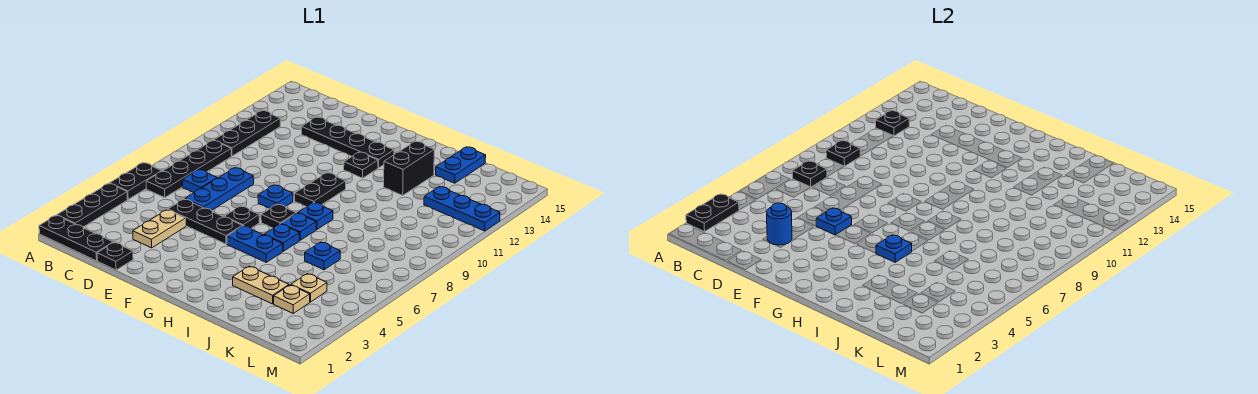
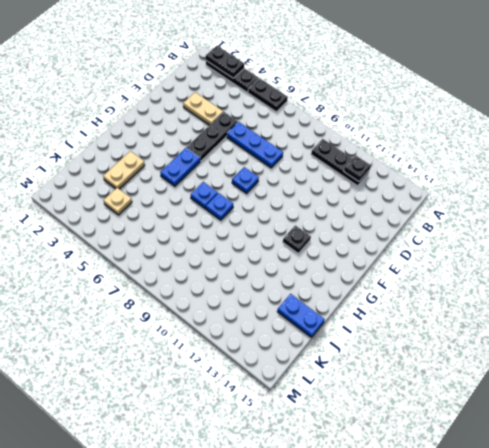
none -> black plate A1:C1 level 1
none -> black plate B6:B9 level 1
none -> blue plate C7 level 1
none -> black plate D1 level 1

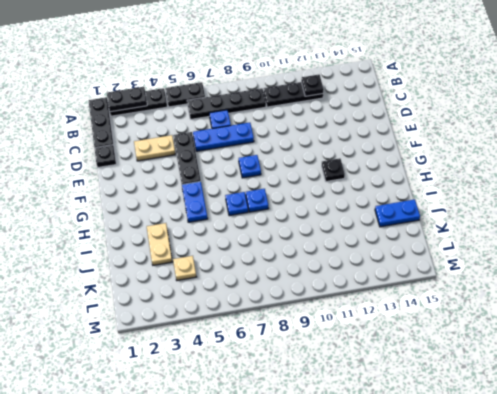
none -> black plate D13:G13 level 1
none -> black plate F6 level 1
none -> black plate G7 level 1
none -> black plate G9:G10 level 1

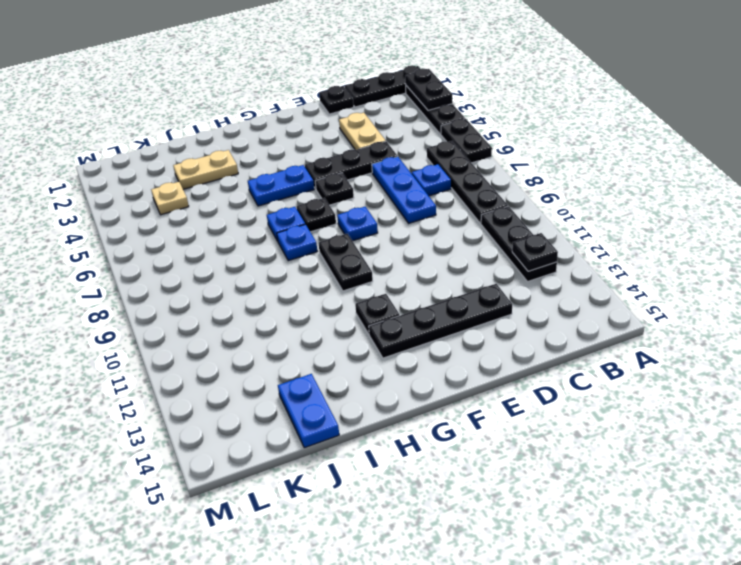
none -> blue plate H6 level 1
none -> black brick I12:I13 level 1
none -> blue plate J6 level 1
none -> tan plate K3 level 1

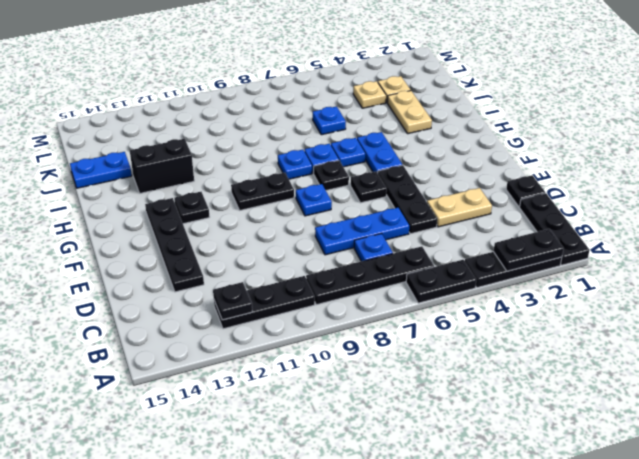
none -> blue plate K12:M12 level 1
none -> black plate B7 level 2
none -> black plate B9 level 2
none -> blue round brick D3 level 2

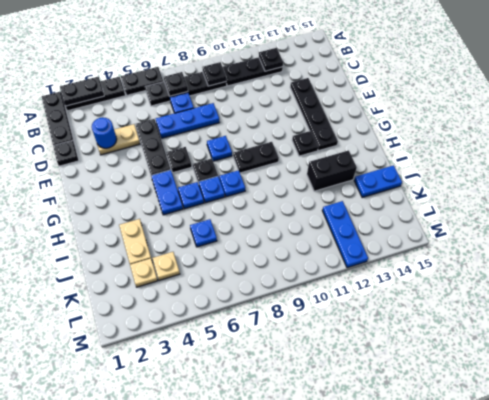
none -> blue plate E5 level 2
none -> blue plate H5 level 2

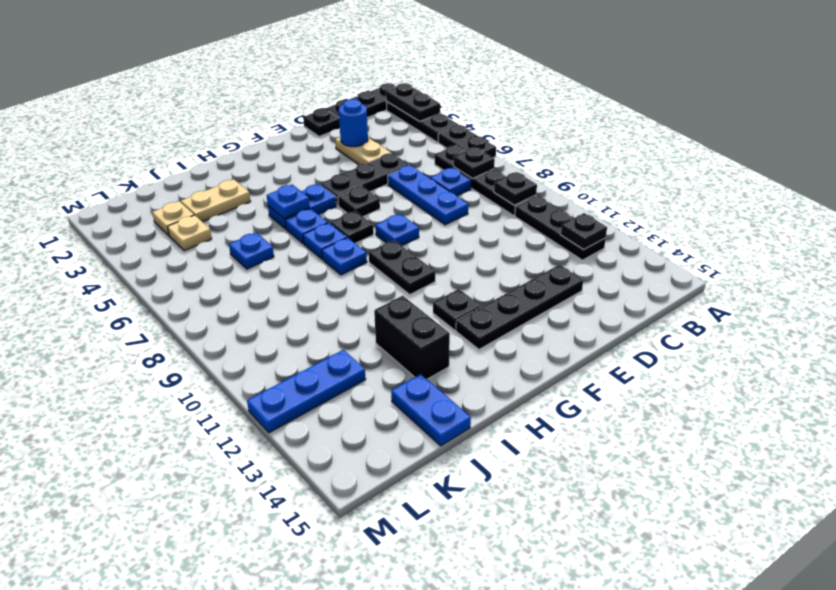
none -> blue plate E5 level 2

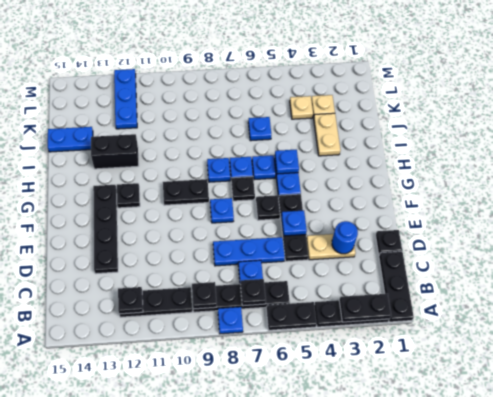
blue plate A8 level 1 -> none

